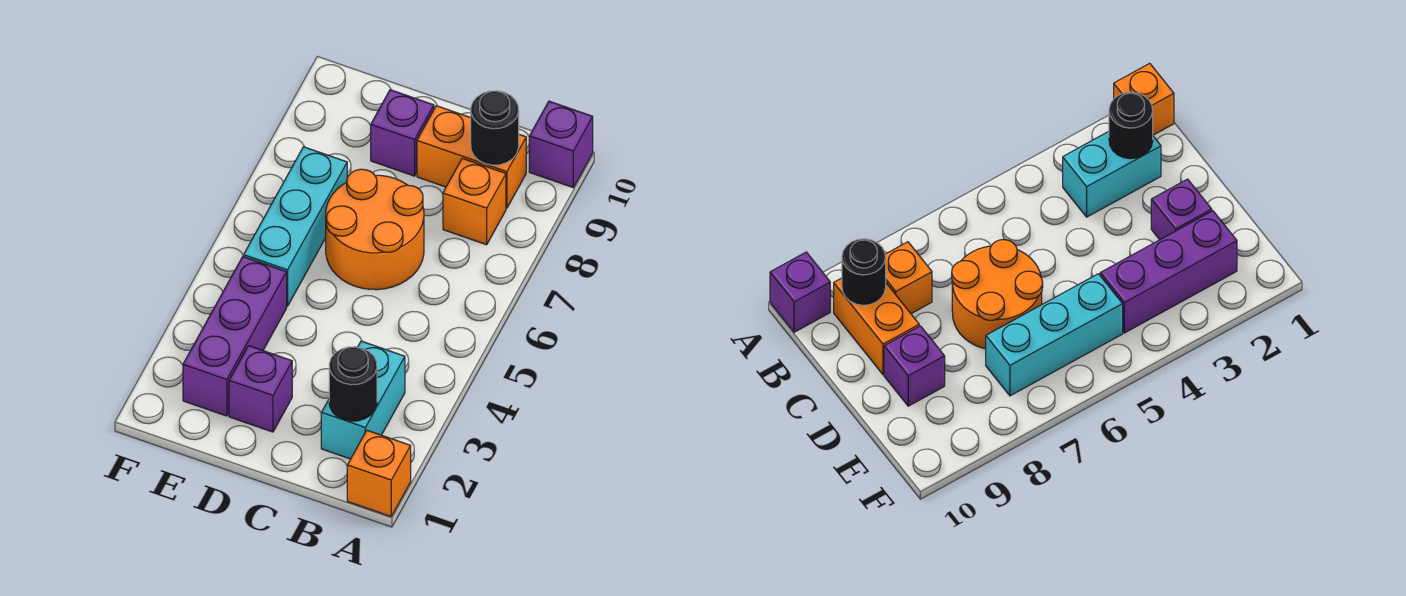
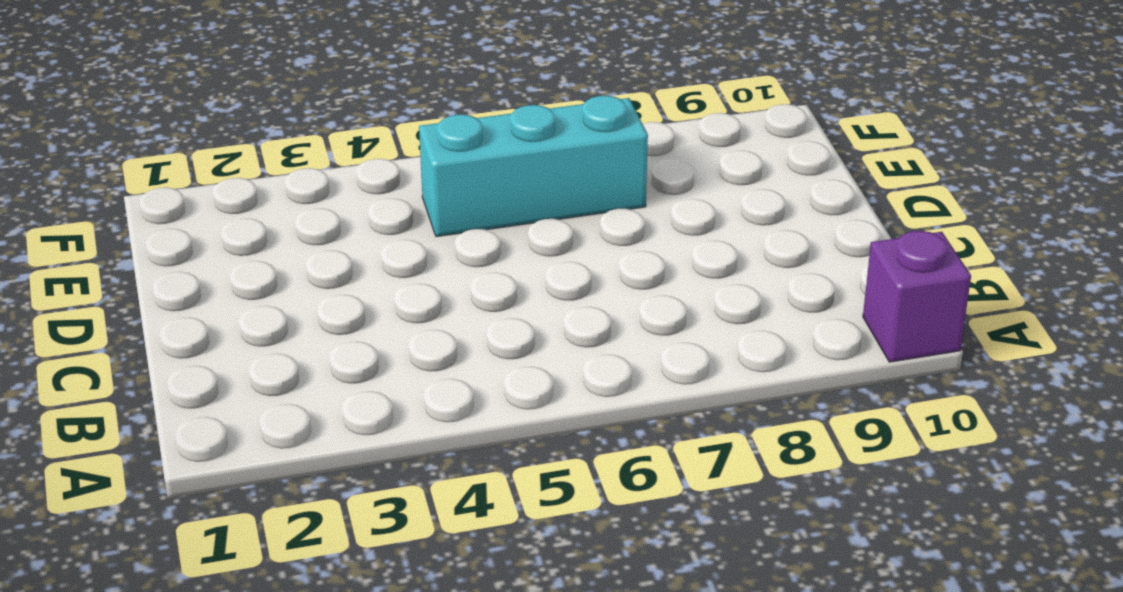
none -> orange brick A1 level 1
none -> cyan brick B2:B3 level 1
none -> orange brick B8 level 1

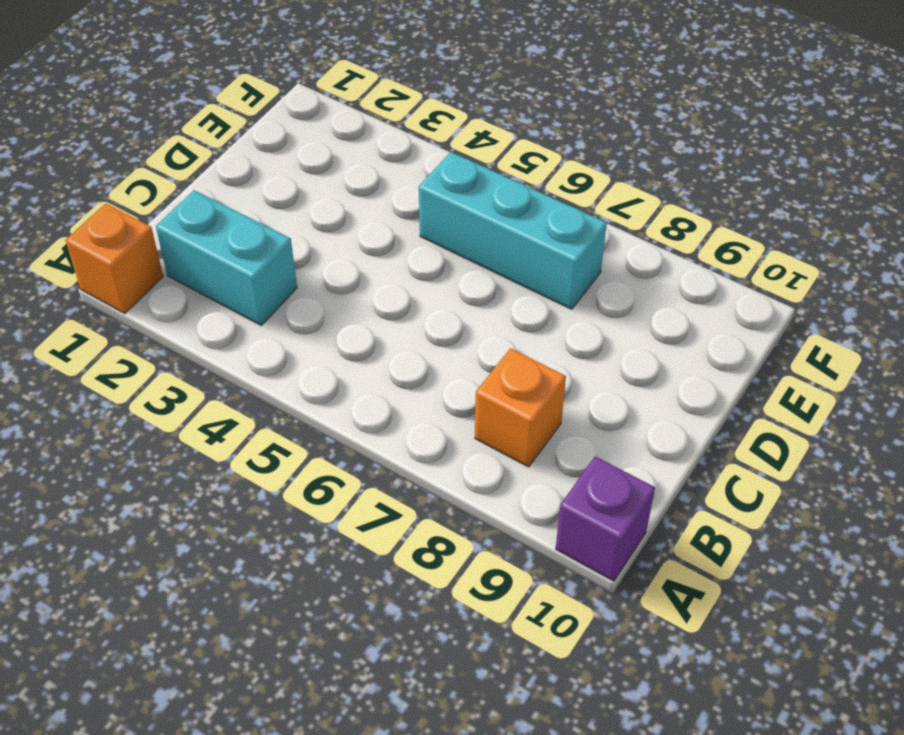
none -> orange brick B9:C9 level 1
none -> orange round brick C6:D7 level 1
none -> purple brick D2 level 1

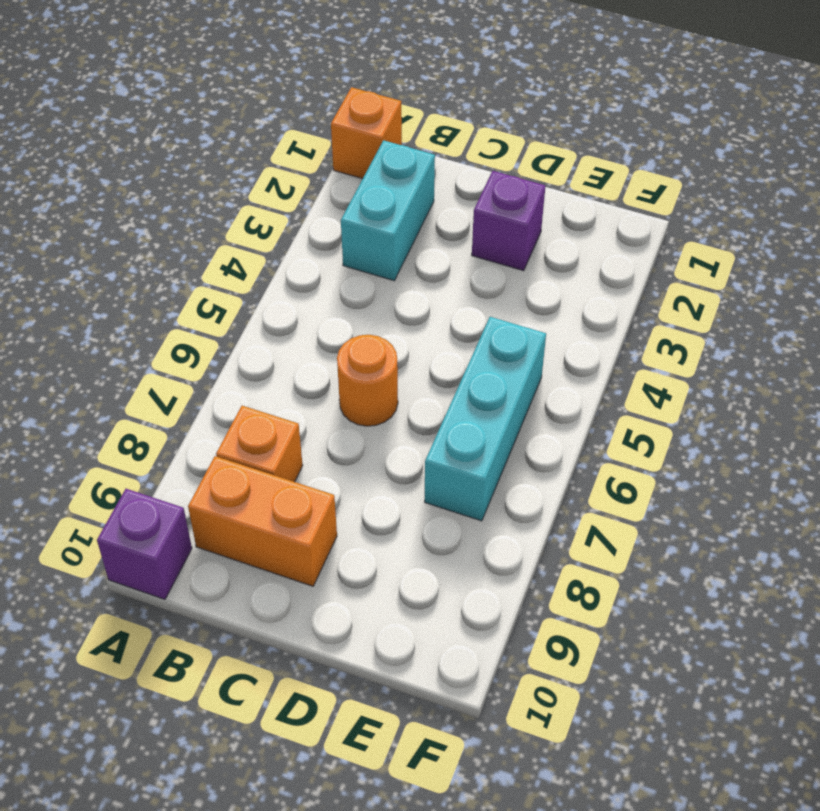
orange round brick C6 level 1 -> orange round brick C6:D7 level 1
none -> purple brick D9 level 1
none -> purple brick E2:E4 level 1
none -> black round brick B2 level 2

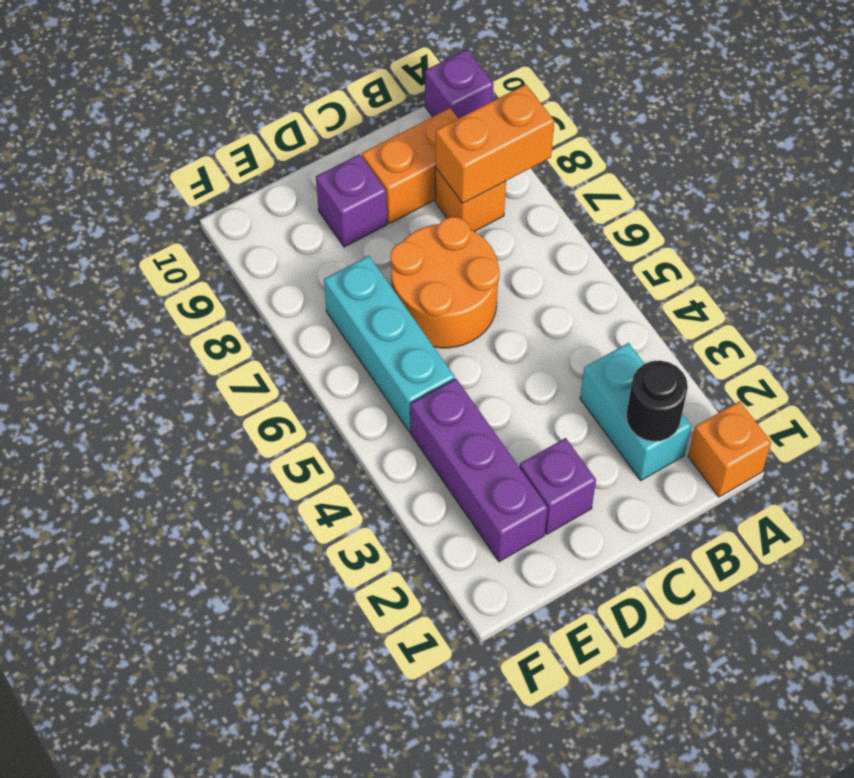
orange brick A8:B8 level 2 -> none
none -> black round brick B9 level 2

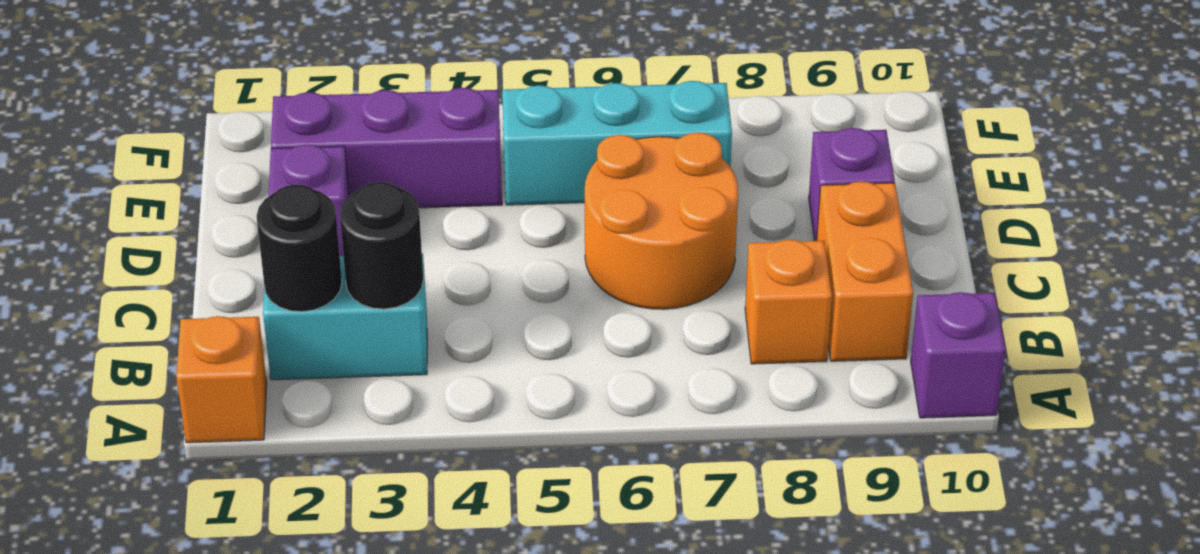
black round brick B3 level 2 -> black round brick B9 level 2

